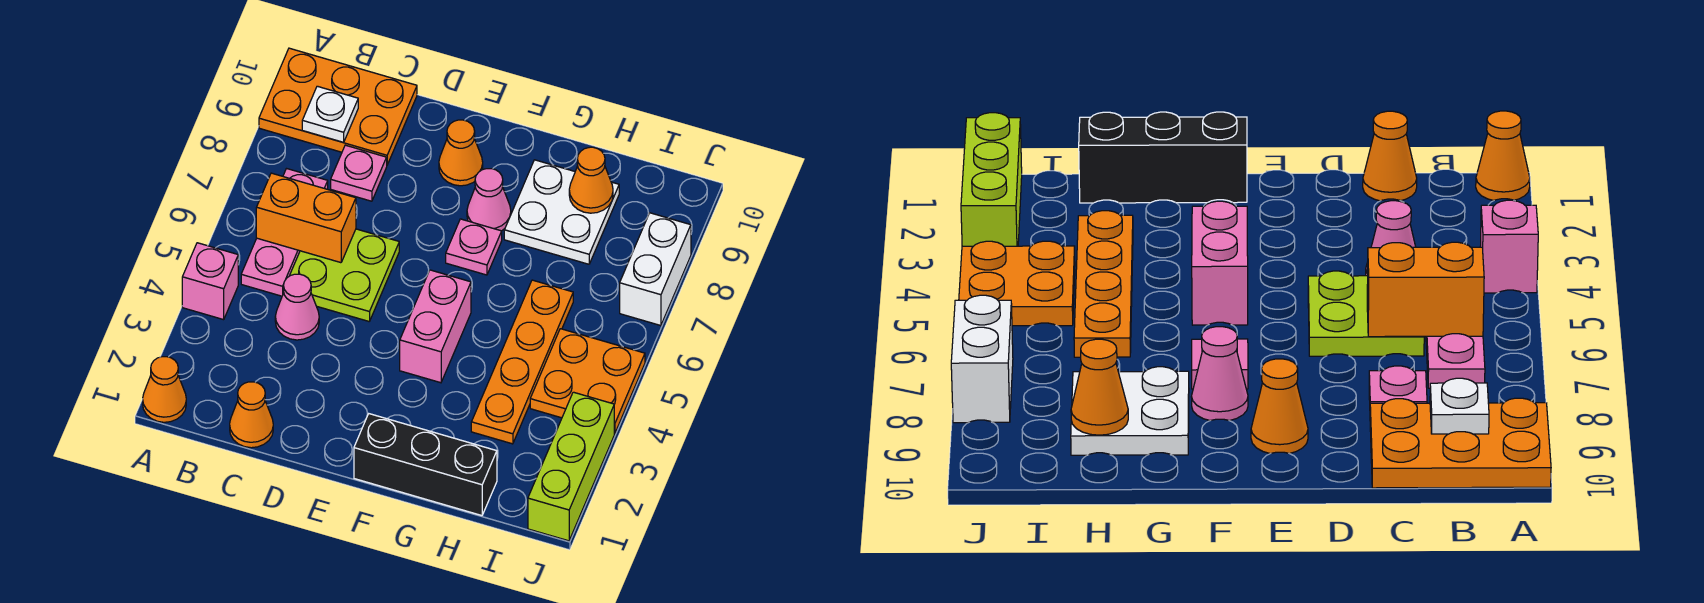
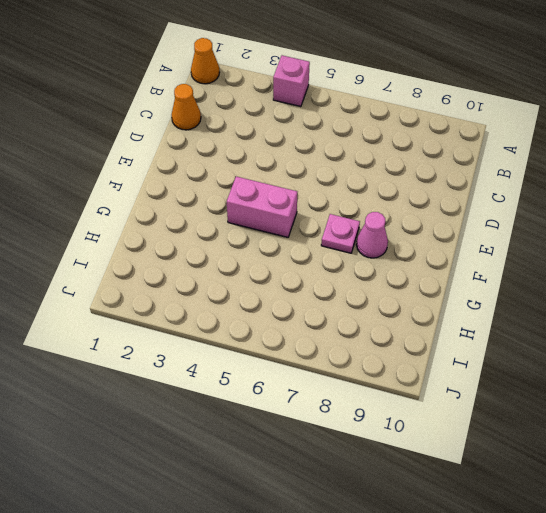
none -> orange plate A9:C10 level 1
none -> pink plate B5:B7 level 1
none -> pink cone C4 level 1

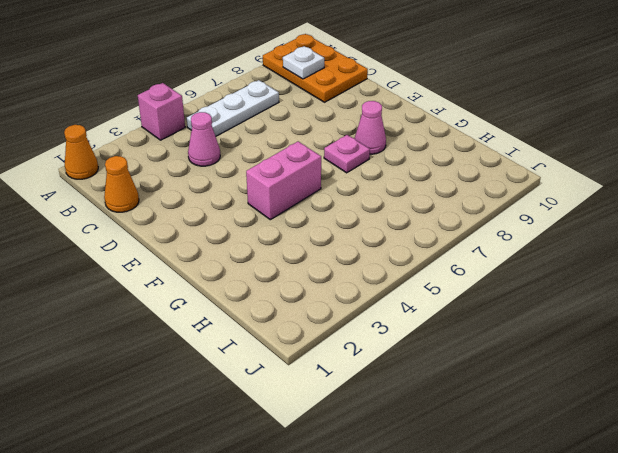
white plate B5:B7 level 1 -> pink plate B5:B7 level 1
none -> lime plate C5:D6 level 1
none -> pink plate C8 level 1
none -> orange cone E9 level 1

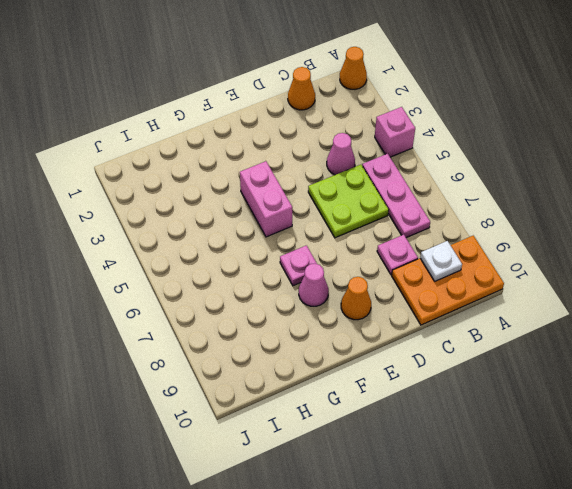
none -> black brick F1:H1 level 1
none -> white plate G8:H9 level 1
none -> orange plate H3:H6 level 1

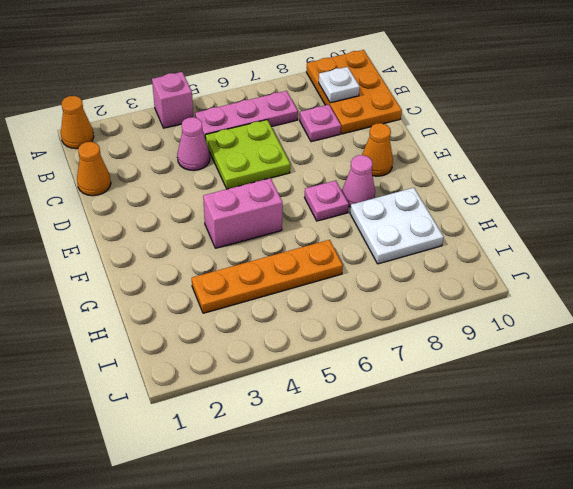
none -> black brick F1:H1 level 1
none -> orange plate I4:J5 level 1
none -> lime brick J1:J3 level 1

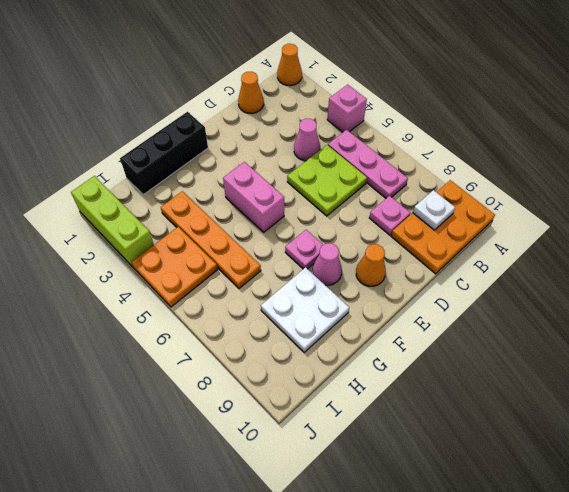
none -> white brick J7:J8 level 1
none -> orange brick B6:C6 level 2
none -> orange cone H9 level 2

